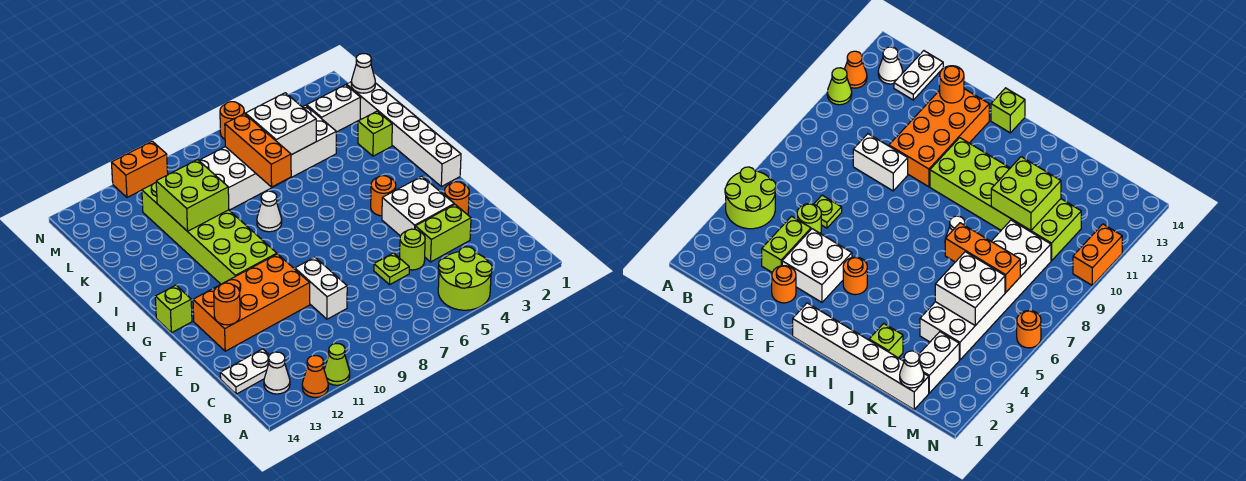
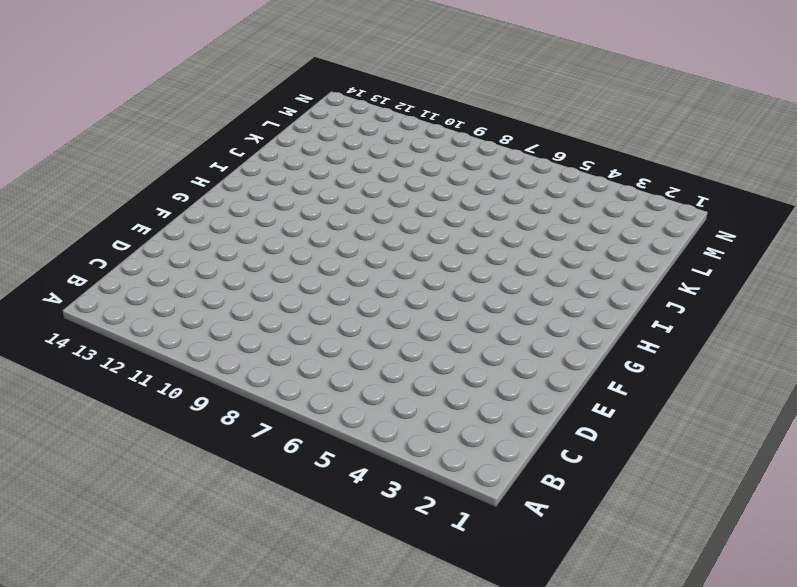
none -> lime round brick A4:B5 level 1
none -> lime cone A11 level 1
none -> orange cone A12 level 1

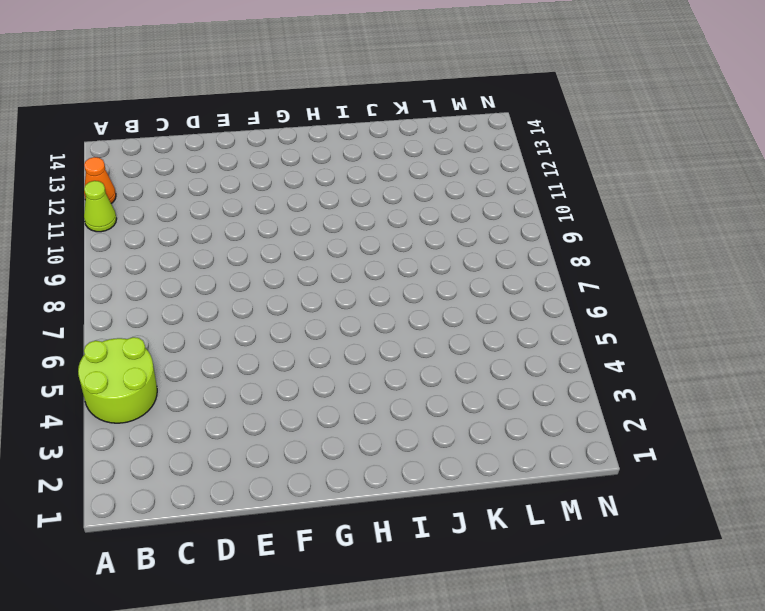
none -> white cone B13 level 1
none -> white plate C13:C14 level 1
none -> lime brick D3:D4 level 1

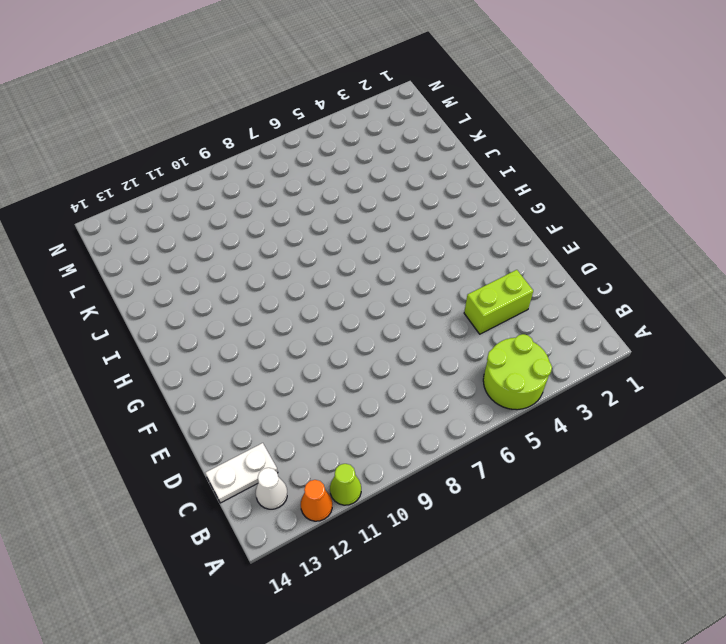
none -> lime round brick D5 level 1
none -> lime plate D6 level 1
none -> white brick D9:E9 level 1

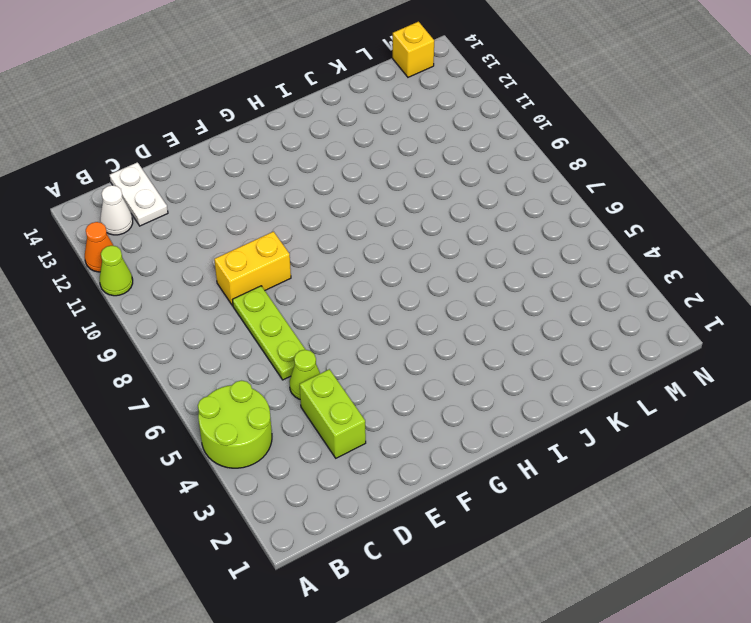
lime cone D5 level 1 -> lime round brick D5 level 1
lime plate D6:D8 level 1 -> lime plate D6 level 1
yellow brick D9:E9 level 1 -> white brick D9:E9 level 1
yellow brick M14 level 1 -> none
none -> orange round brick E2 level 1
none -> white brick E3:F4 level 1
none -> orange brick E10:F13 level 1

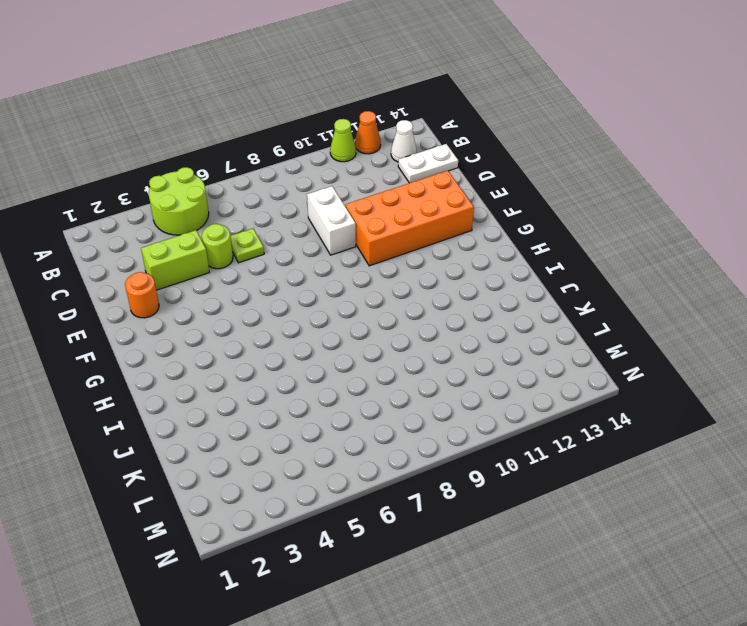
none -> white brick E3:F4 level 1
none -> white brick G1:L1 level 1
none -> orange round brick G4 level 1

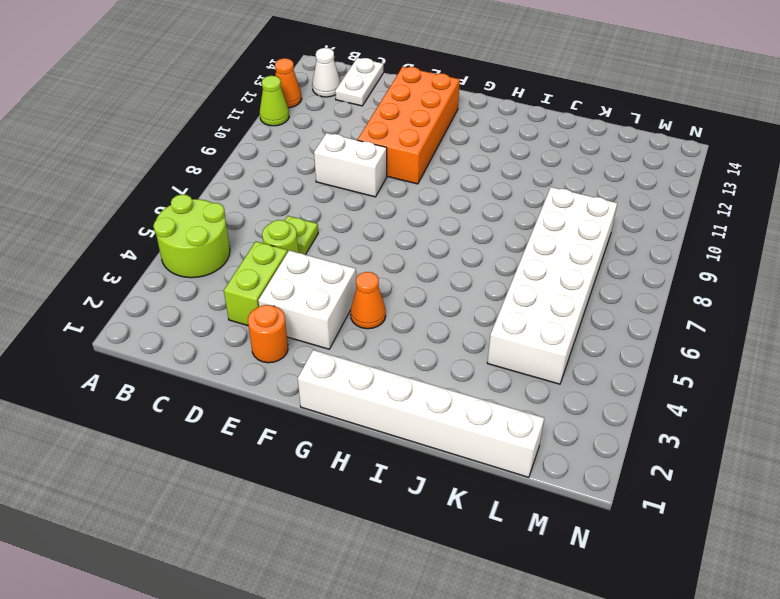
orange cone G4 level 1 -> orange round brick G4 level 1
none -> lime brick G10:L11 level 1
none -> lime brick G14 level 1
none -> white cone I8 level 1

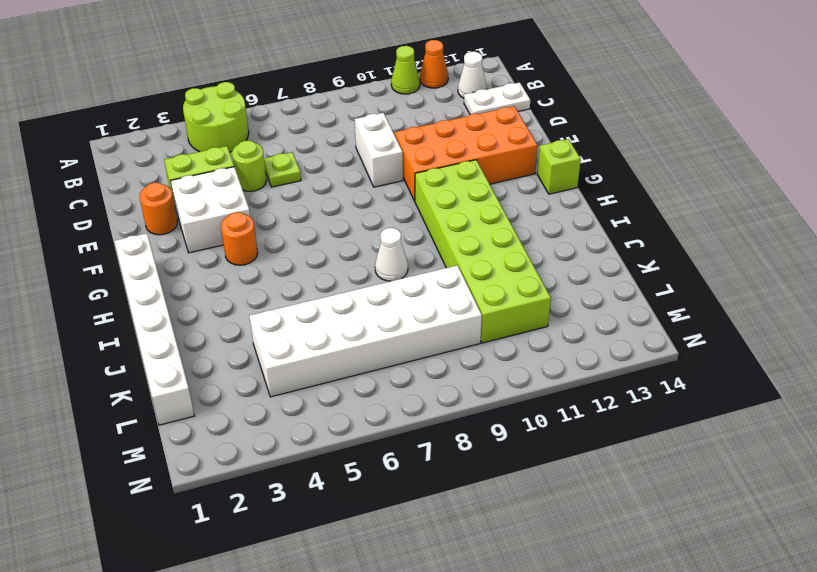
none -> lime brick J2 level 1
none -> white brick L2:L3 level 1
none -> orange round brick N6 level 1

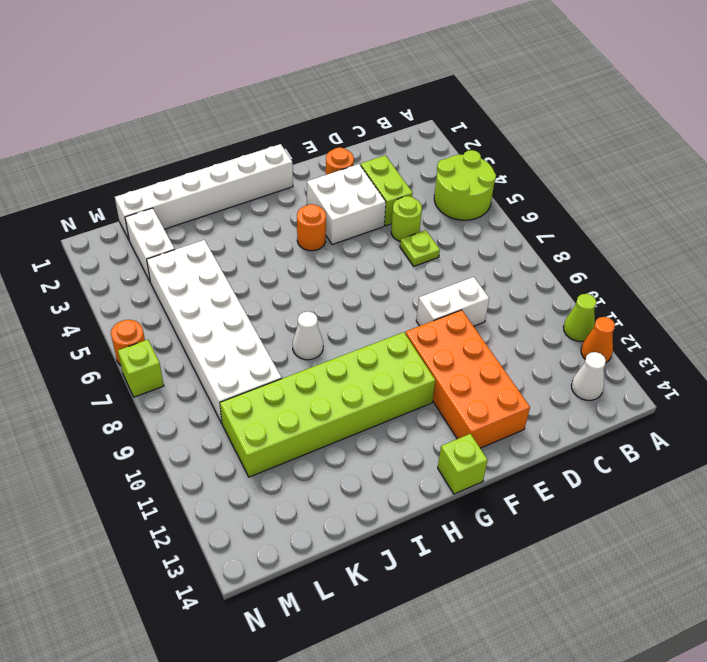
lime brick N7 level 1 -> lime brick J2 level 1
none -> white plate C13:C14 level 1
none -> orange brick N10:N11 level 1
none -> orange round brick E13 level 2

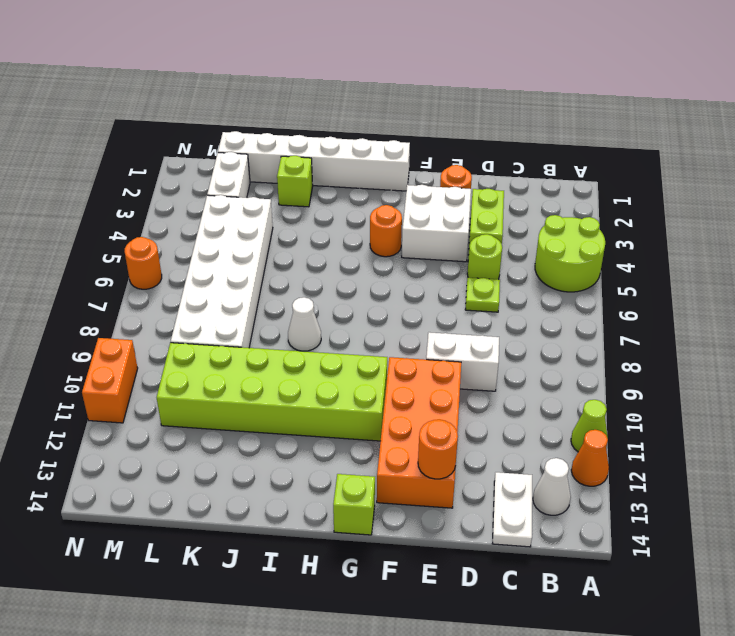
none -> orange brick J7:L7 level 2
none -> lime brick J10:K11 level 2
none -> white brick K5:L6 level 2

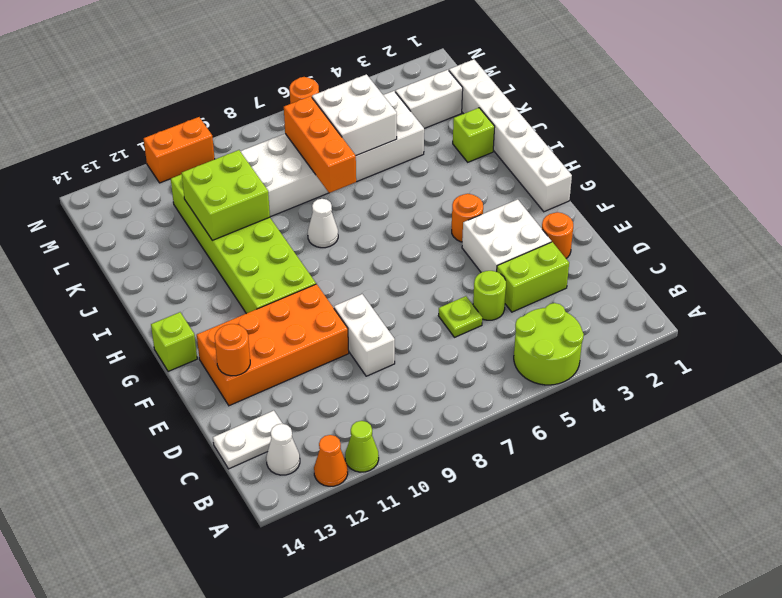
none -> white cone L1 level 2

